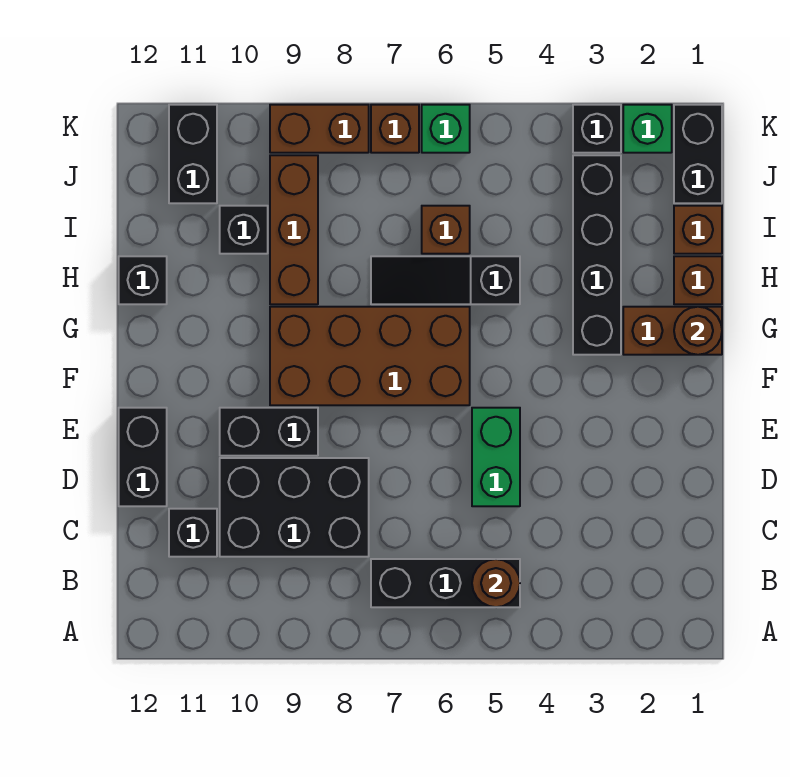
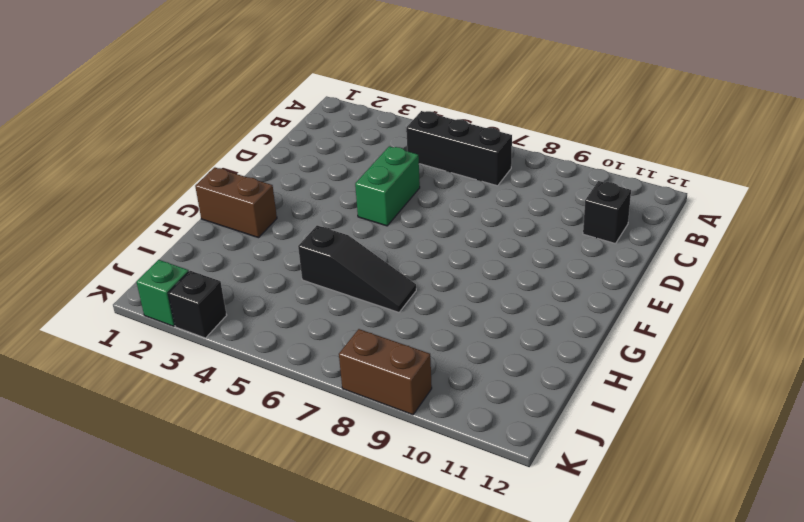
none -> black brick C8:D10 level 1
none -> black brick D12:E12 level 1
none -> black brick E9:E10 level 1

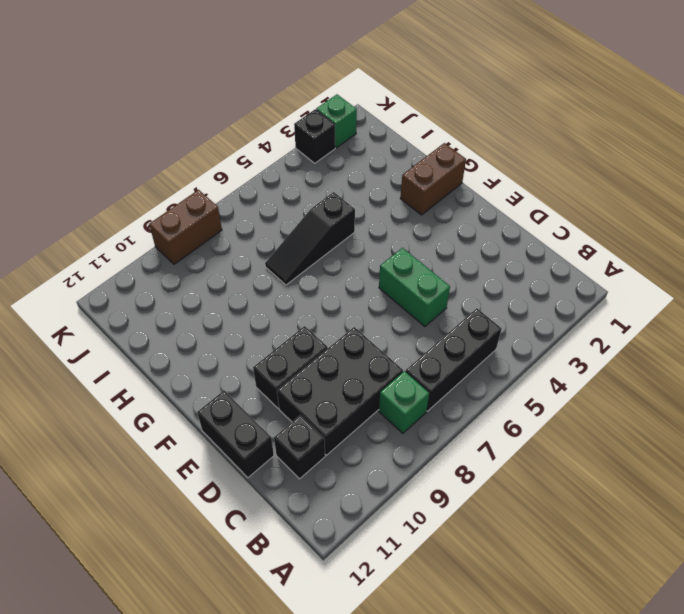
green brick B8 level 1 -> green brick K6 level 1
none -> brown brick F6:G9 level 1
none -> black brick G3:J3 level 1
none -> brown brick H1 level 1

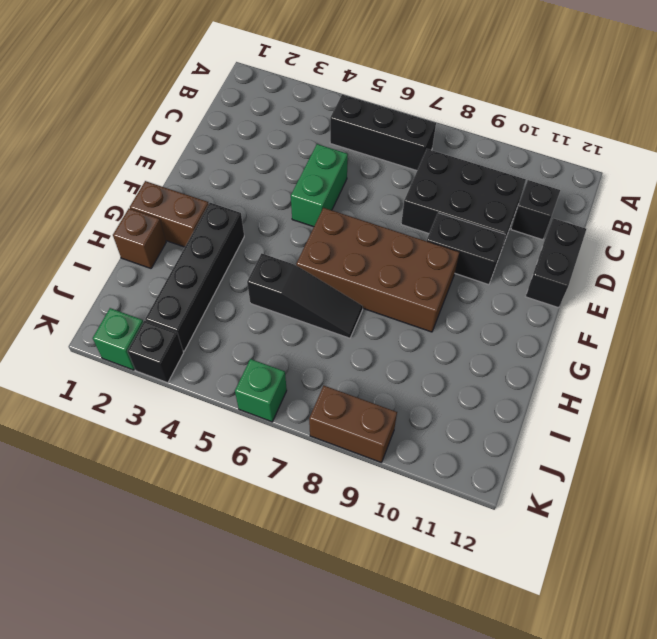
none -> brown brick H9:J9 level 1
none -> black brick H12 level 1
none -> brown brick I1 level 1

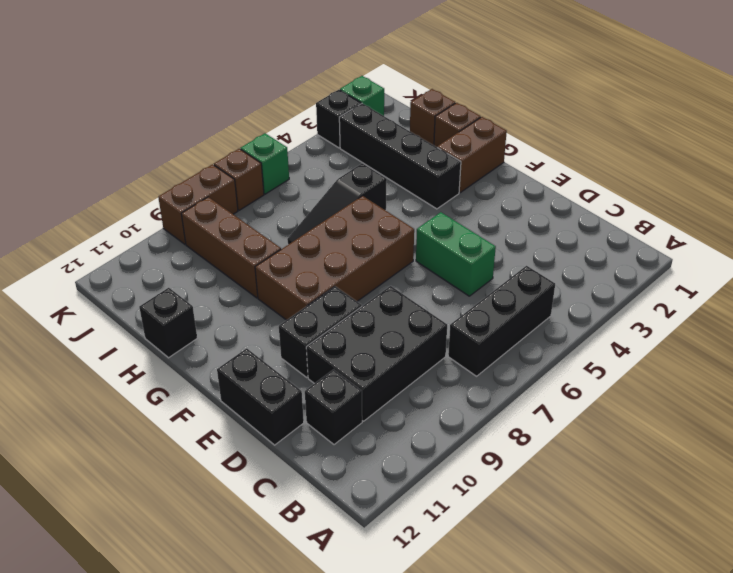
none -> brown brick I6 level 1
none -> black brick I10 level 1
none -> black brick J1:K1 level 1

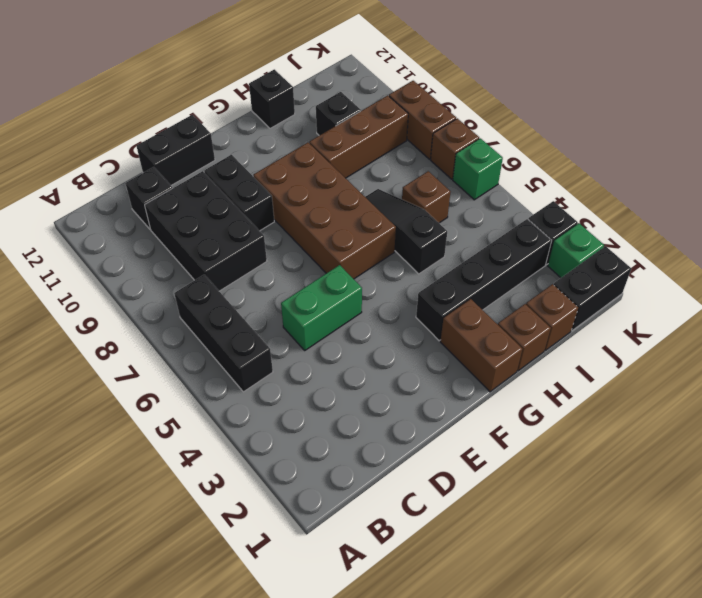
none -> black brick J11:K11 level 1
none -> brown round brick B5 level 2
none -> brown round brick G1 level 2

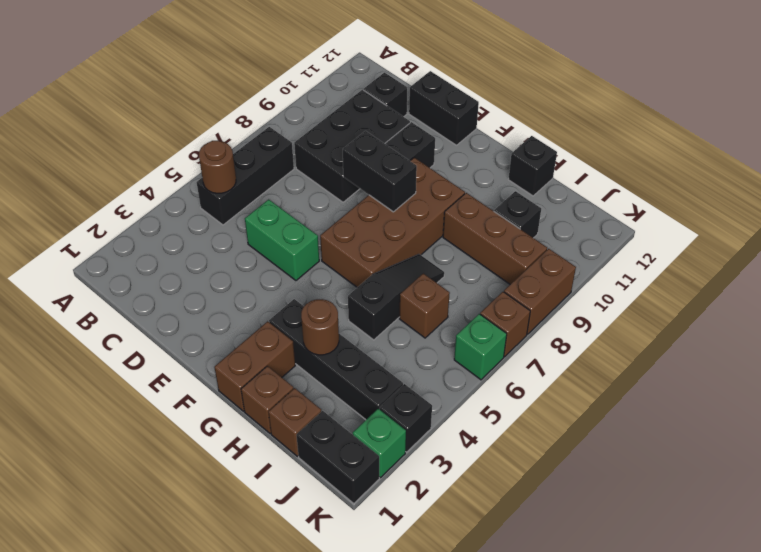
black brick E8:F8 level 2 -> black brick J11:K11 level 1
brown round brick H3 level 2 -> brown round brick G1 level 2

